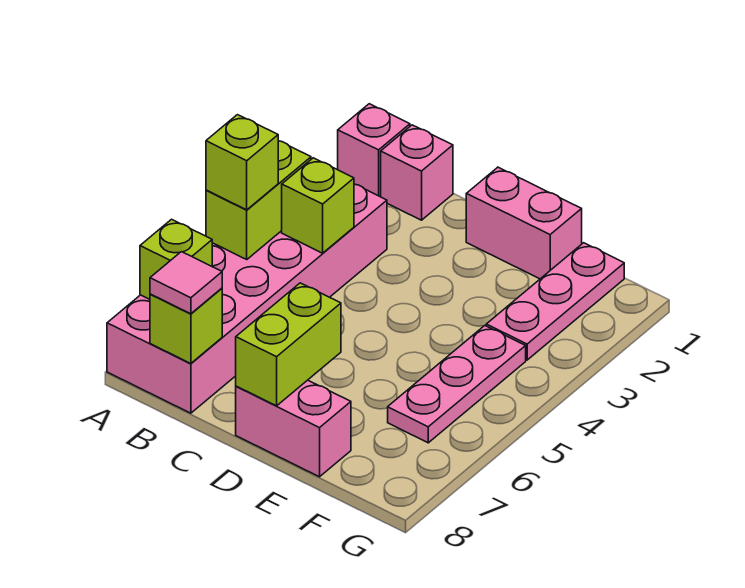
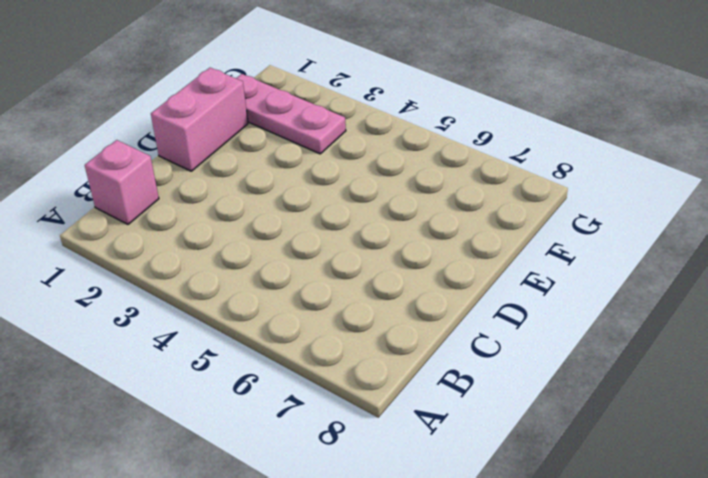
none -> pink brick A1 level 1
none -> pink brick A3:B8 level 1
none -> pink brick D8:E8 level 1

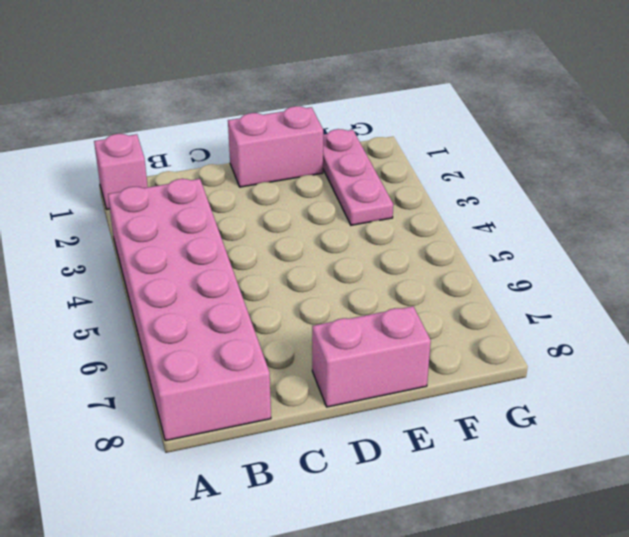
none -> pink brick B1 level 1
none -> pink plate F4:F6 level 1
none -> lime brick A4:A5 level 2

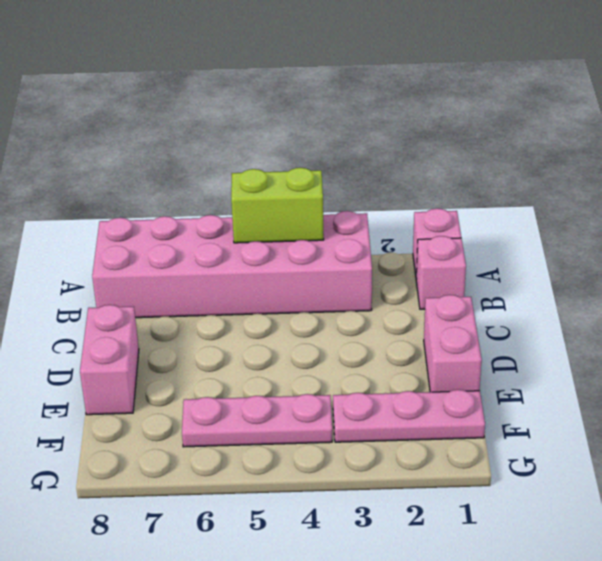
none -> lime brick A7 level 2
none -> lime brick B4 level 2
none -> lime brick B8 level 2

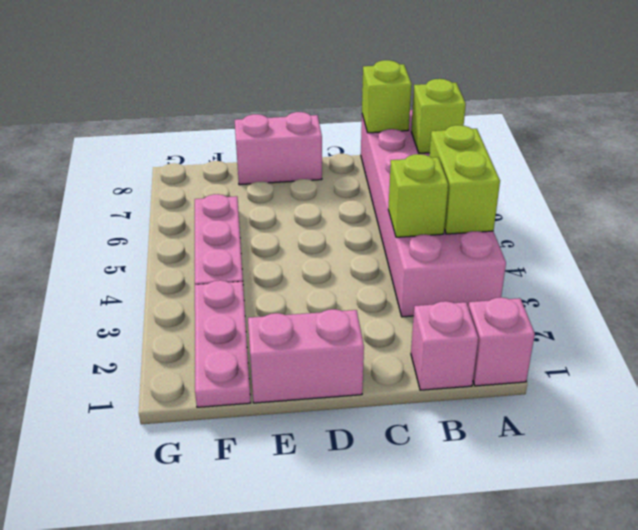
none -> lime brick D7:D8 level 2
none -> lime brick A5 level 3
none -> pink tile B8 level 3

